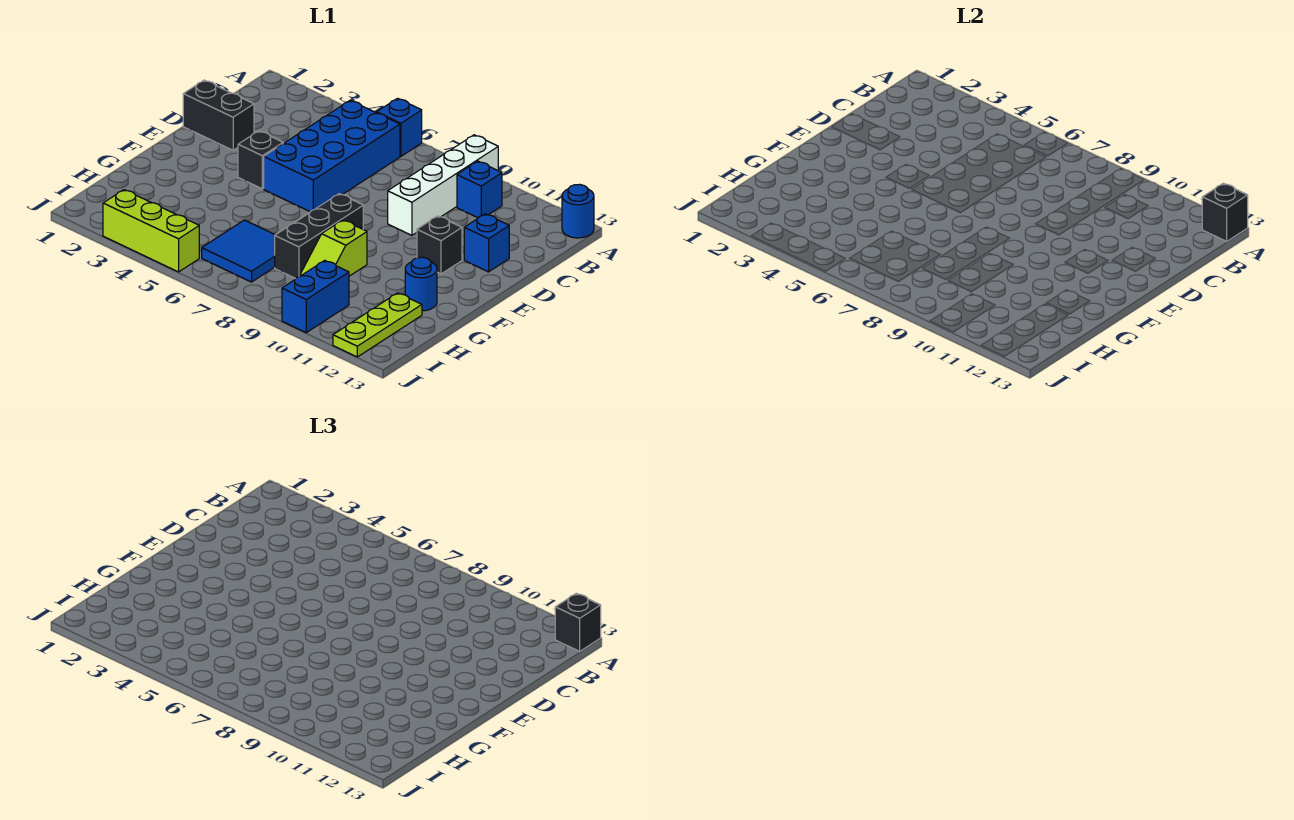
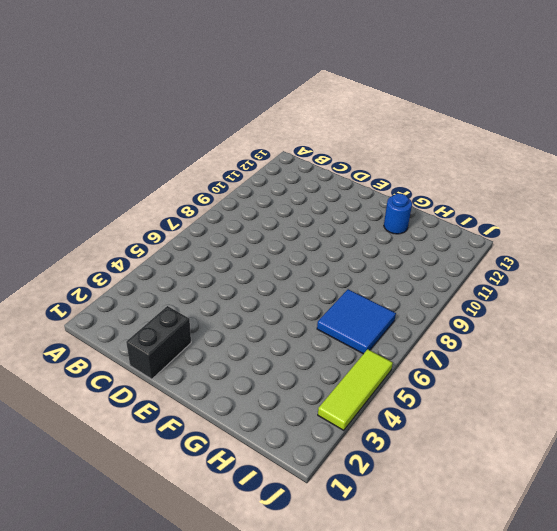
lime tile J3:J5 level 1 -> lime brick J3:J5 level 1
none -> blue brick A6 level 1
none -> white brick A9:D9 level 1
none -> blue round brick A13 level 1

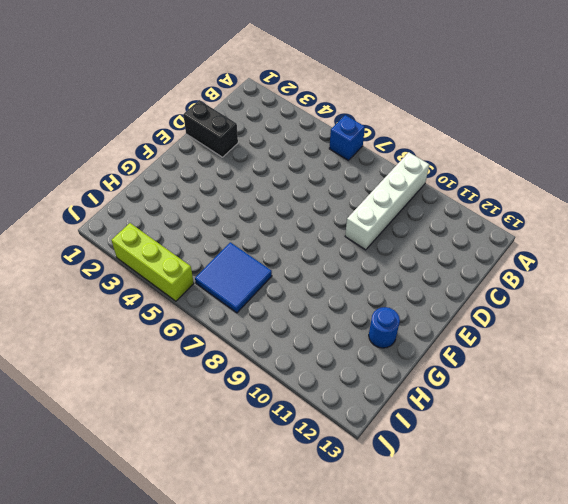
none -> blue round brick A13 level 1
none -> blue brick B5:E6 level 1
none -> blue brick B10 level 1

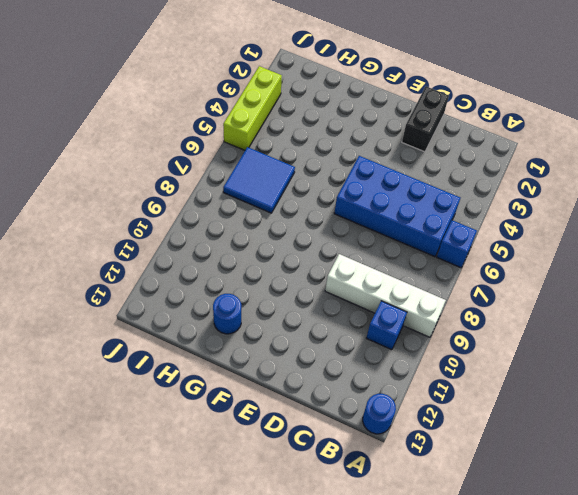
none -> blue brick D12 level 1
none -> black brick E4 level 1
none -> black brick E11 level 1

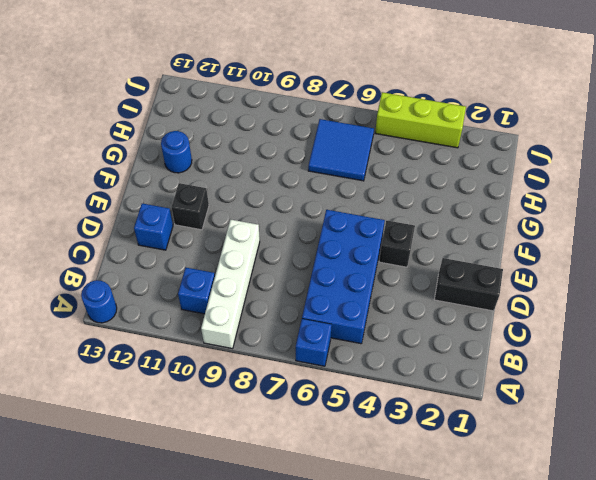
none -> black brick F8:H8 level 1
none -> lime slope G9:H9 level 1 top G
none -> lime plate H12:J12 level 1

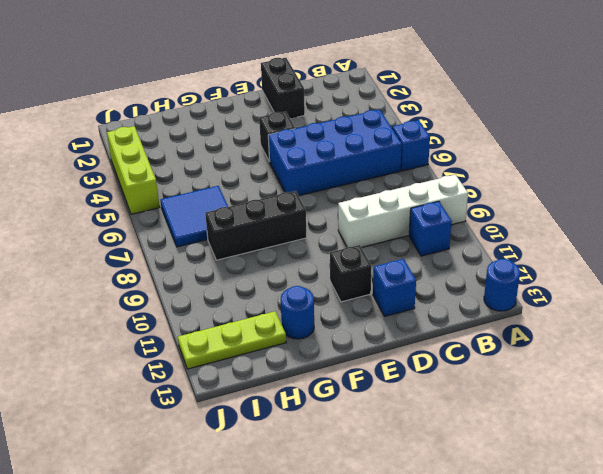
none -> lime slope G9:H9 level 1 top G
none -> blue brick I10:J10 level 1
none -> black brick A13 level 2

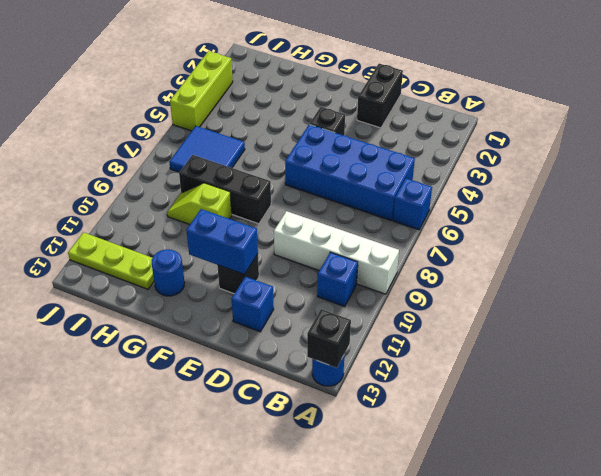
blue brick E11:F11 level 2 -> blue brick I10:J10 level 1
none -> black brick A13 level 3

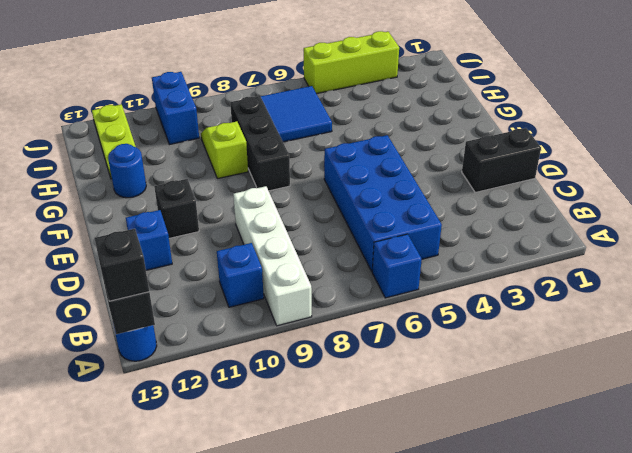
none -> black brick E4 level 1

